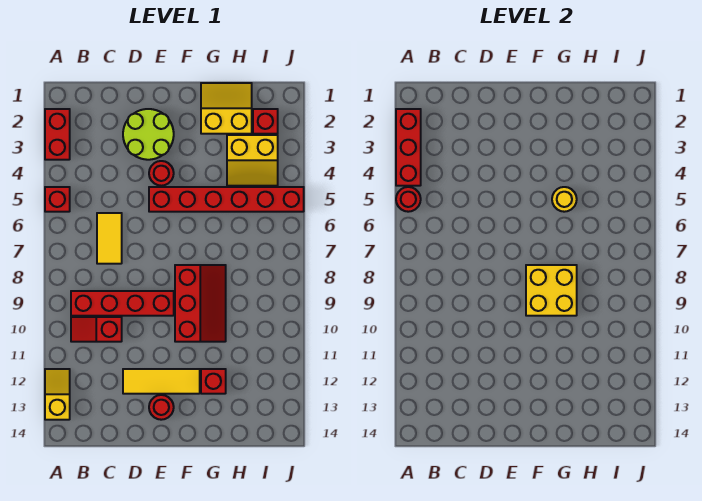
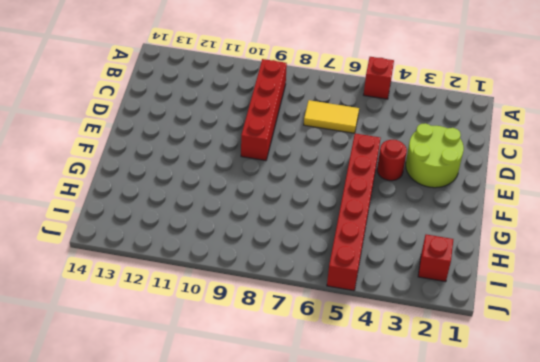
none -> red brick A2:A3 level 1
none -> yellow slope A12:A13 level 1 top 13
none -> red slope B10:C10 level 1 top C

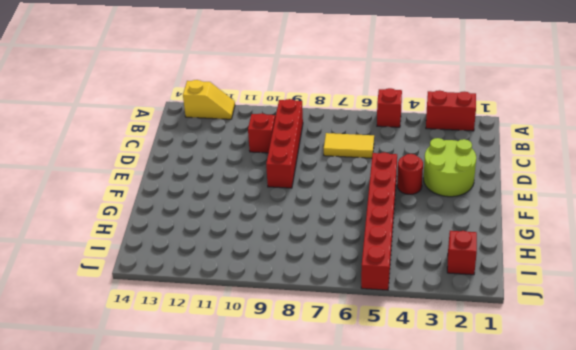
none -> yellow tile D12:F12 level 1
none -> red round brick E13 level 1
none -> red slope F8:G10 level 1 top F

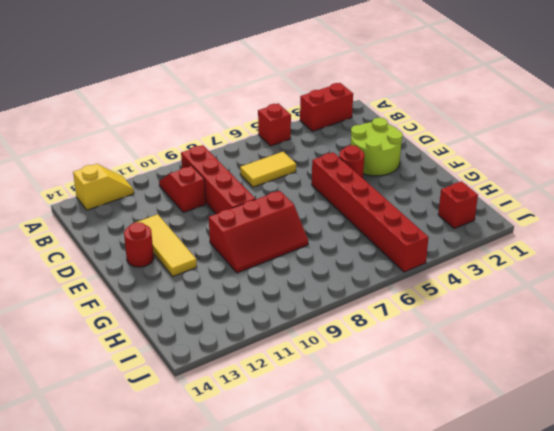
none -> yellow slope G1:H2 level 1 top 2
none -> red brick G12 level 1
none -> yellow slope H3:I4 level 1 top 3

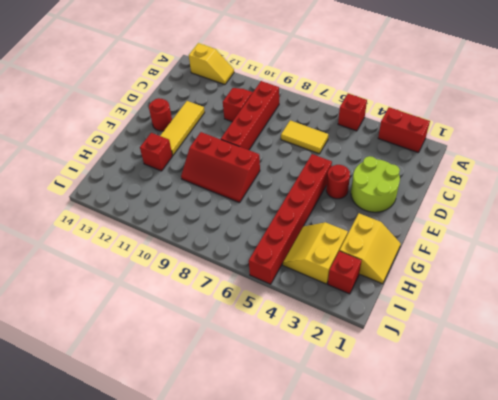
none -> red brick A2:A4 level 2
none -> red round brick A5 level 2
none -> yellow brick F8:G9 level 2

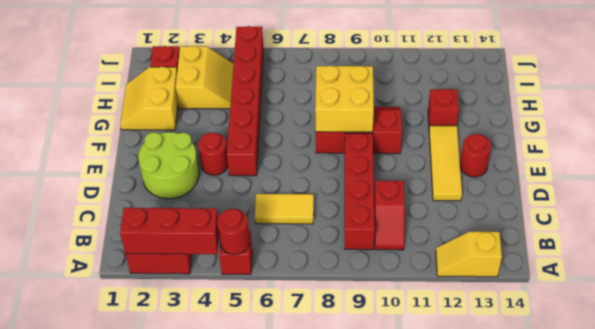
none -> yellow round brick G5 level 2

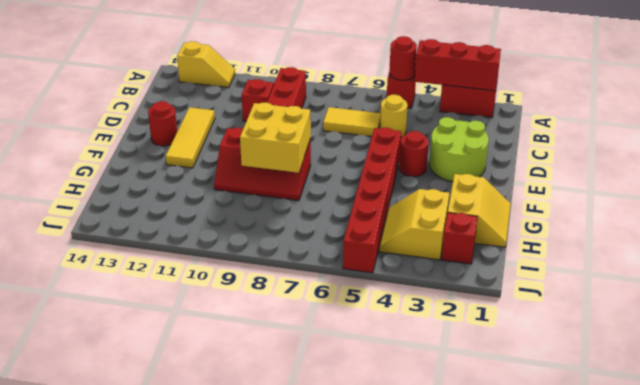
yellow round brick C5 level 1 -> yellow round brick G5 level 2
none -> red brick G12 level 1

